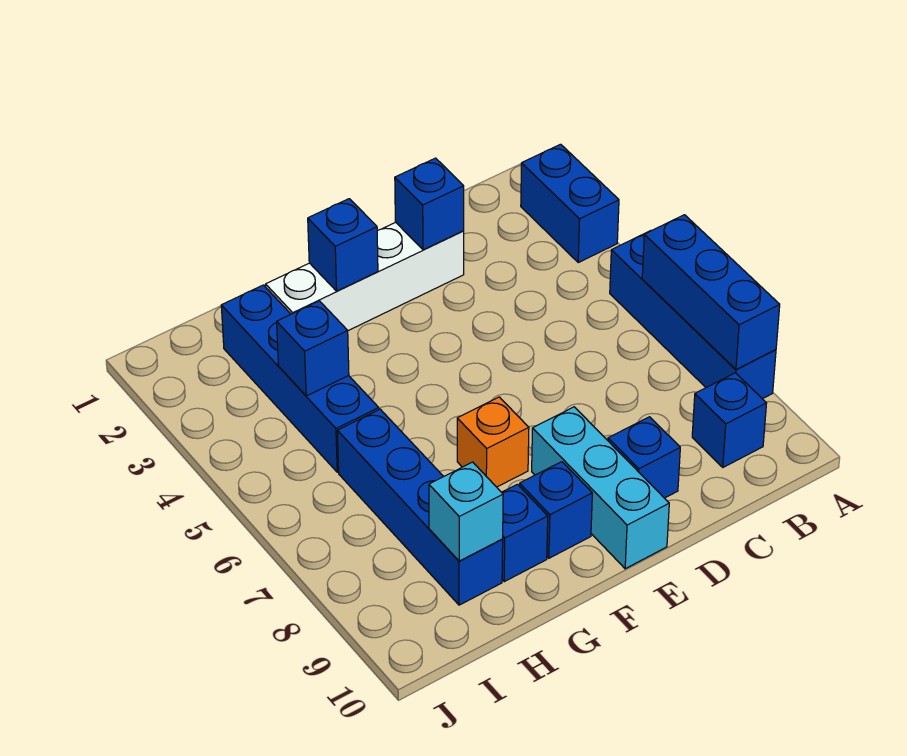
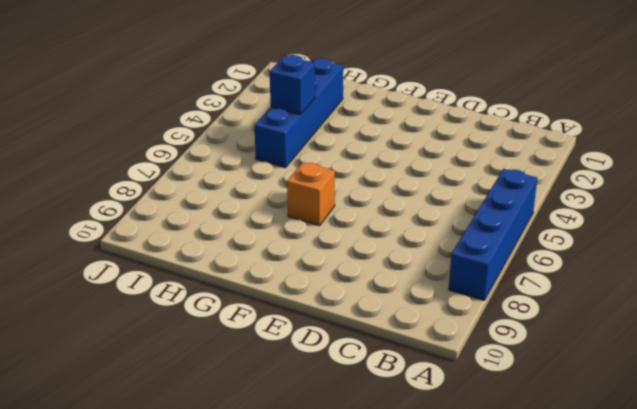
none -> blue brick A2:A3 level 1
none -> blue brick B9 level 1
none -> white brick D2:G2 level 1

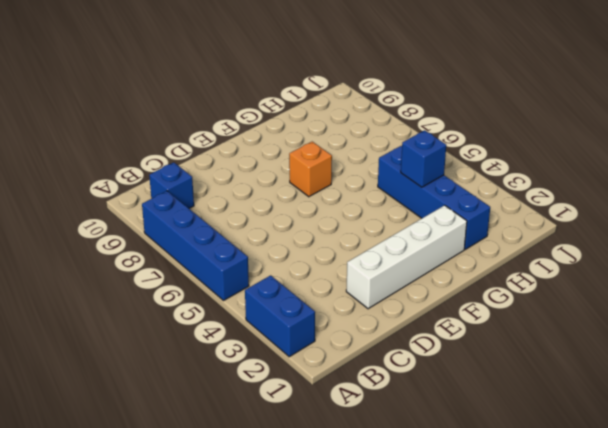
none -> blue brick D9 level 1
none -> cyan brick E8:E10 level 1
none -> blue brick F9 level 1

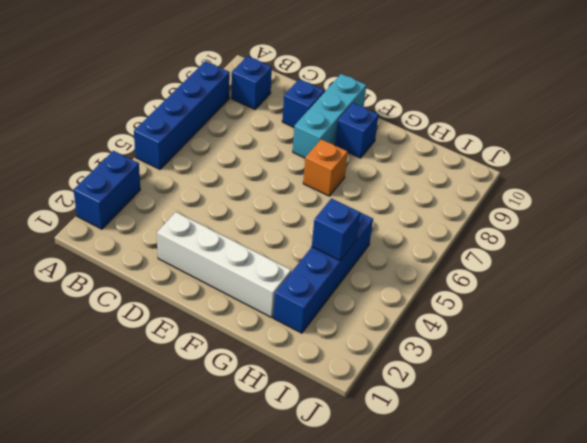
none -> blue brick G9 level 1
none -> blue brick H6:H9 level 1
none -> blue brick A6:A8 level 2

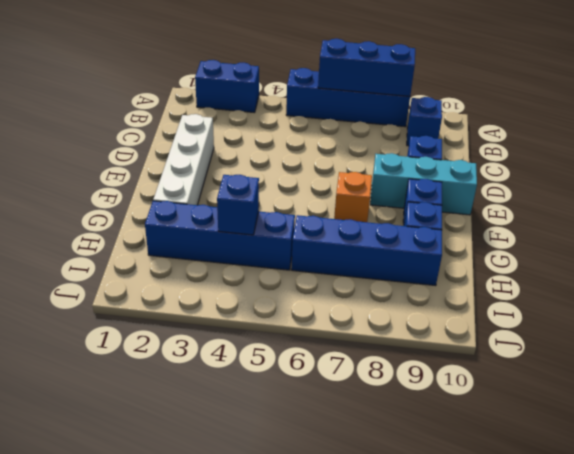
none -> blue brick D2 level 2
none -> blue brick F2 level 2
none -> cyan brick H9 level 2

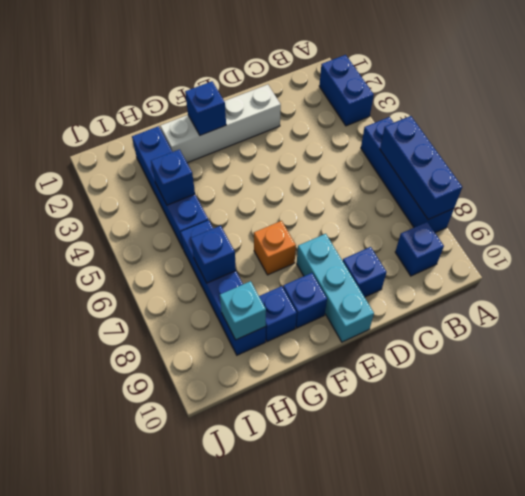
blue brick H7 level 2 -> blue brick D2 level 2

